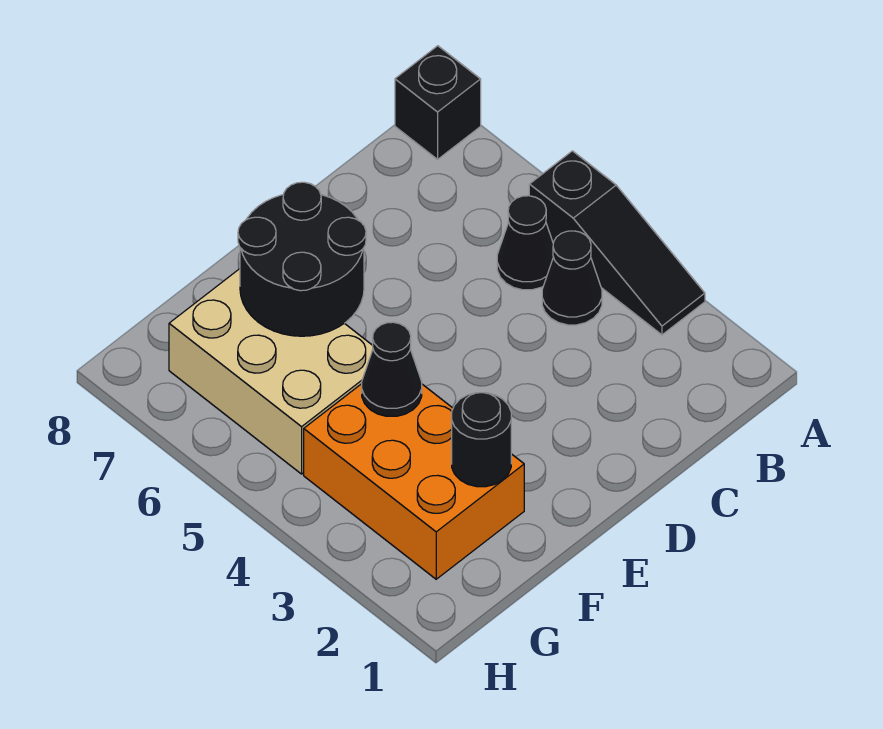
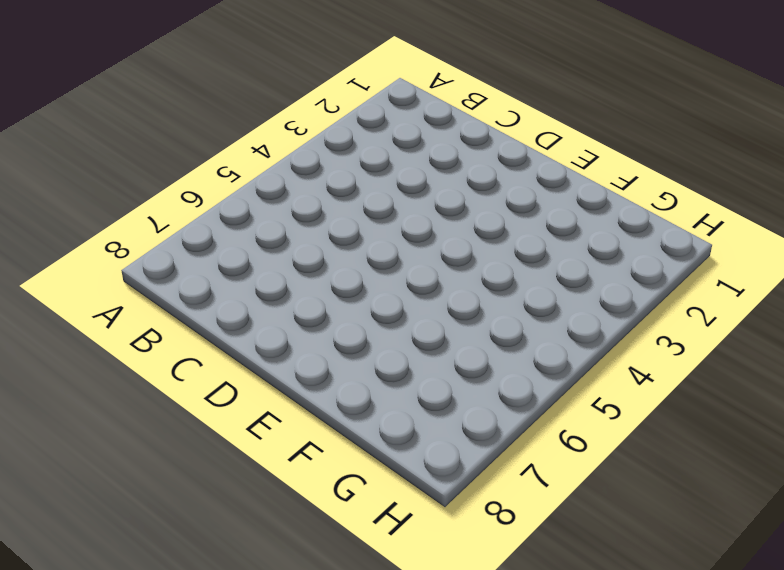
none -> black slope A3:A5 level 1 top 5
none -> black brick A8 level 1

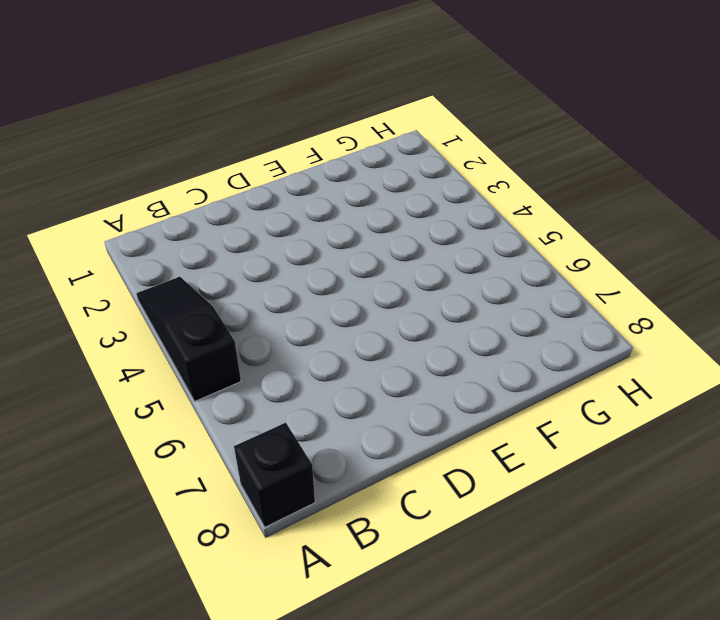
none -> black cone B4 level 1
none -> black cone B5 level 1

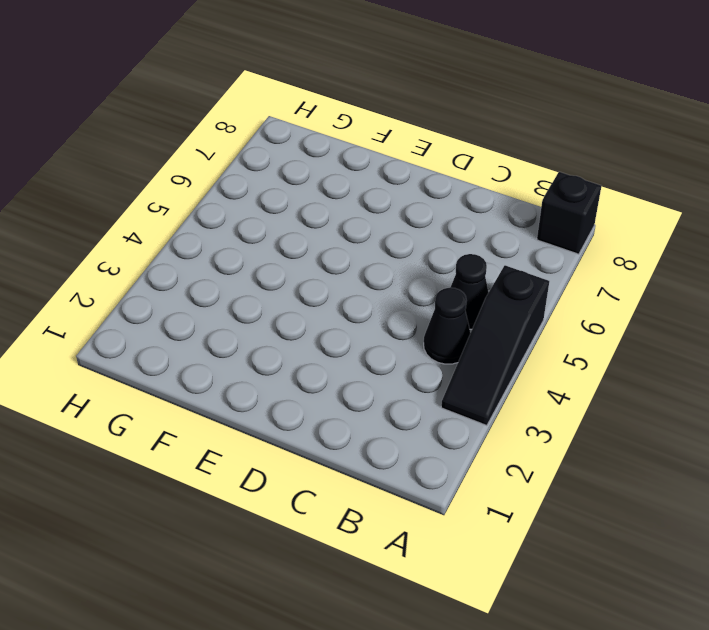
none -> orange brick F2:G4 level 1
none -> tan brick F5:G7 level 1

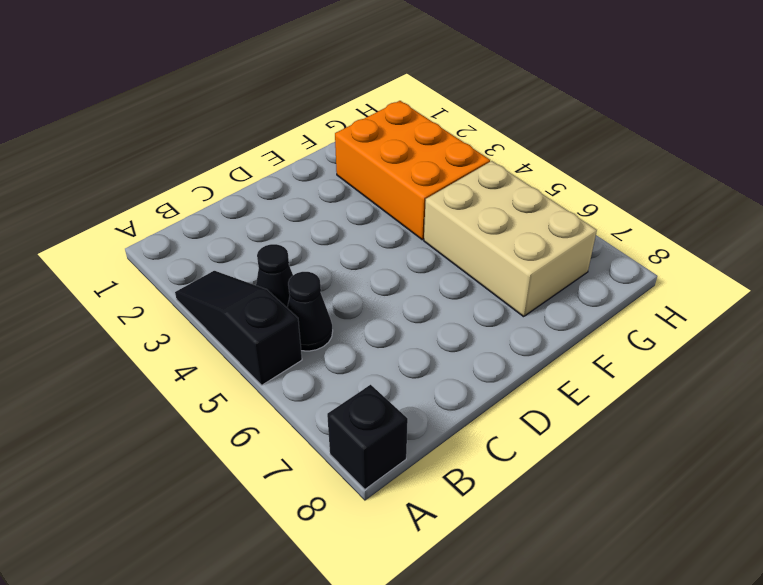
none -> black round brick E6:F7 level 2
none -> black round brick F2 level 2

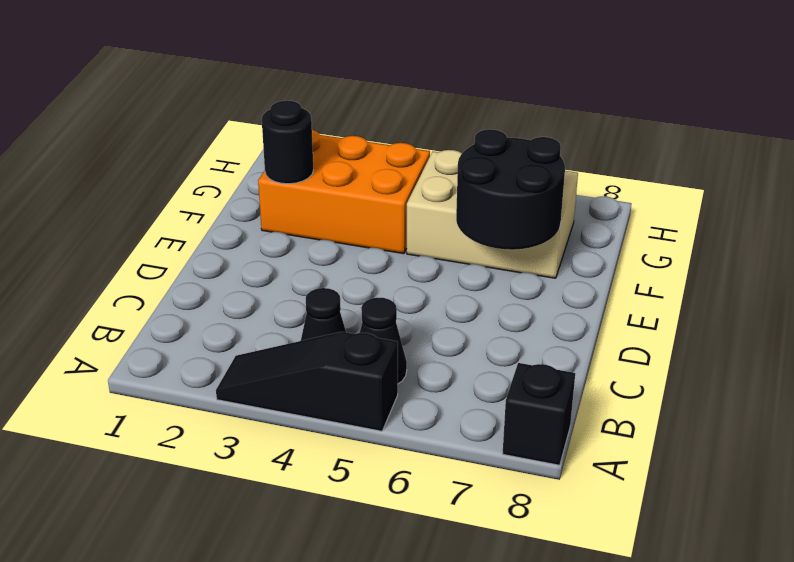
none -> black cone F4 level 2

